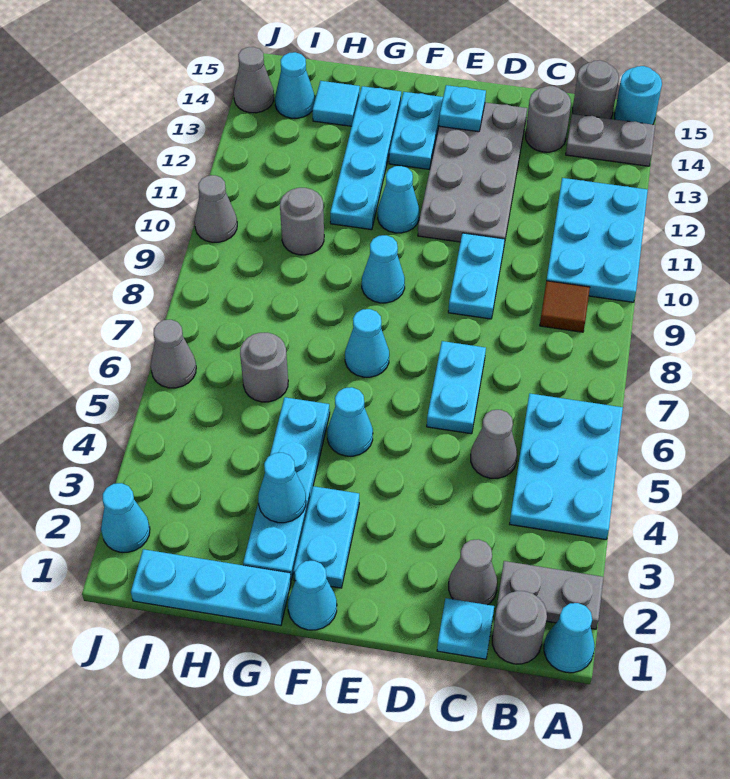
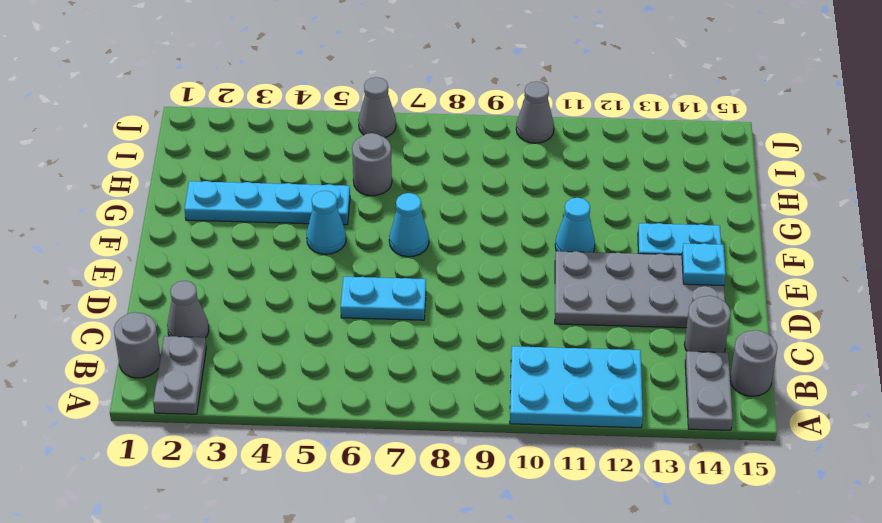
none -> cyan cone A1 level 1
none -> cyan plate A4:B6 level 1
none -> cyan round brick A15 level 1
none -> brown tile B9 level 1

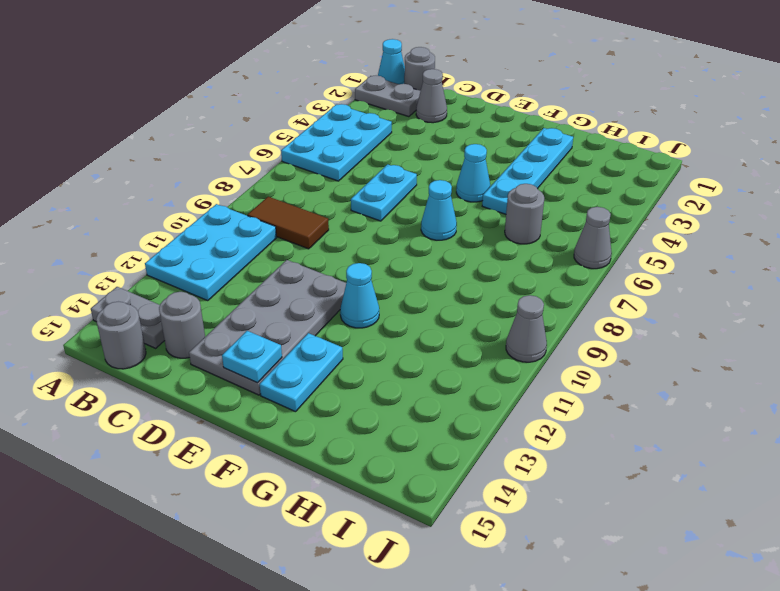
brown tile B9:C9 level 1 -> brown tile B9 level 1
none -> cyan round brick A15 level 1
none -> cyan plate C1 level 1
none -> grey cone C5 level 1
none -> cyan plate D9:D10 level 1

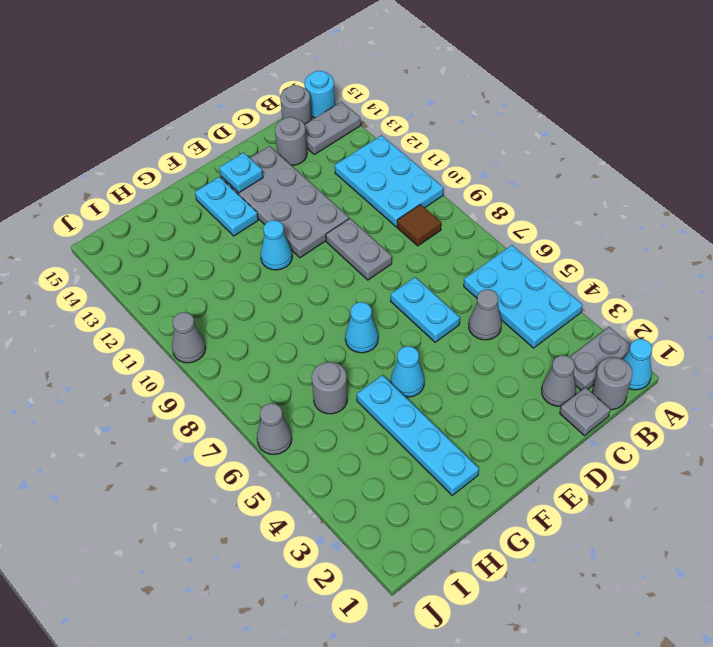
grey plate C1 level 1 -> cyan plate C1 level 1
grey plate D9:D10 level 1 -> cyan plate D9:D10 level 1
none -> cyan cone F1 level 1
none -> cyan plate F2:F3 level 1
none -> cyan cone F9 level 1
none -> cyan plate G1:I1 level 1

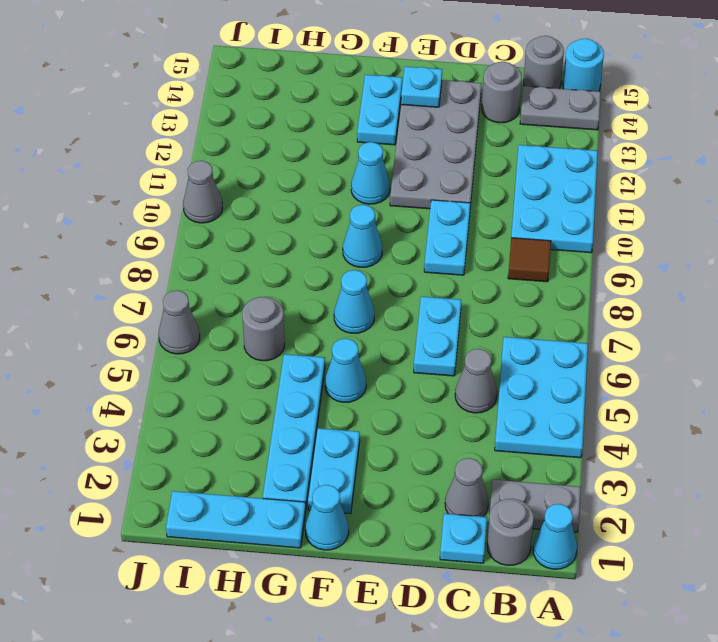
none -> cyan plate G11:G14 level 1
none -> grey round brick H10 level 1
none -> cyan tile H14 level 1
none -> cyan cone I14 level 1

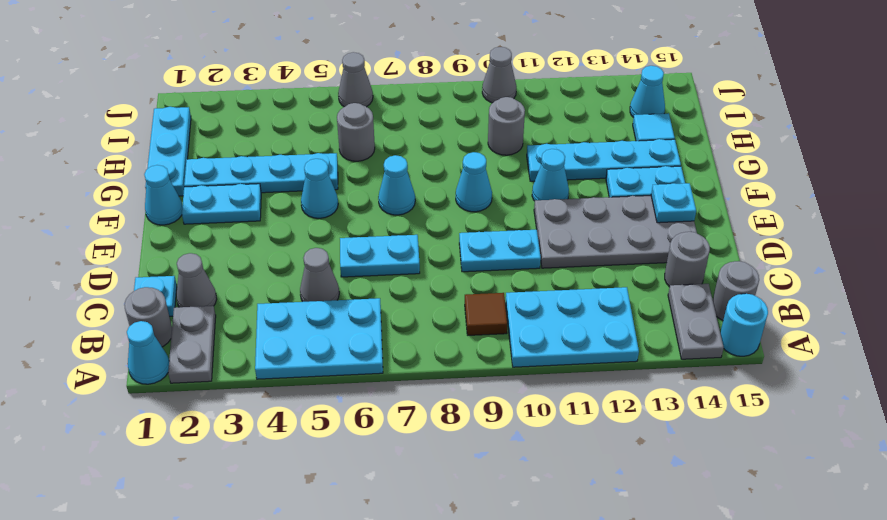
none -> cyan cone J2 level 1
none -> grey cone J14 level 1
none -> cyan cone G3 level 2

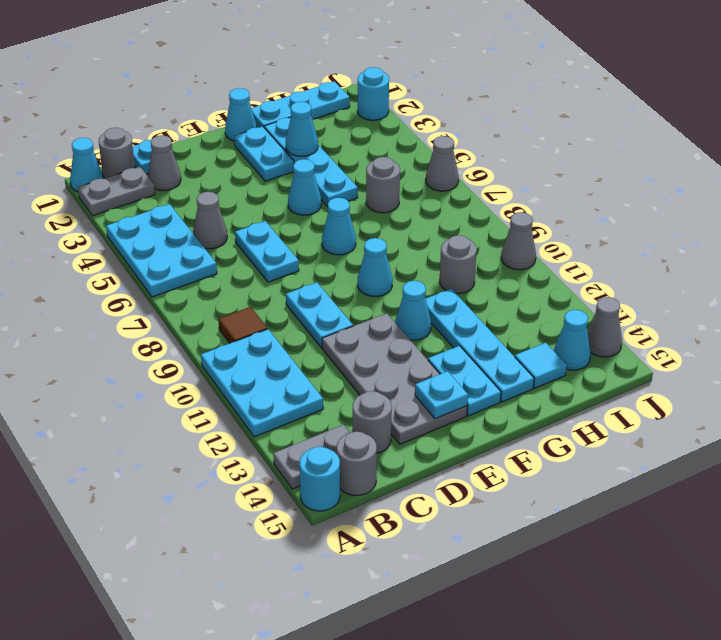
cyan round brick J2 level 1 -> cyan cone J2 level 1

